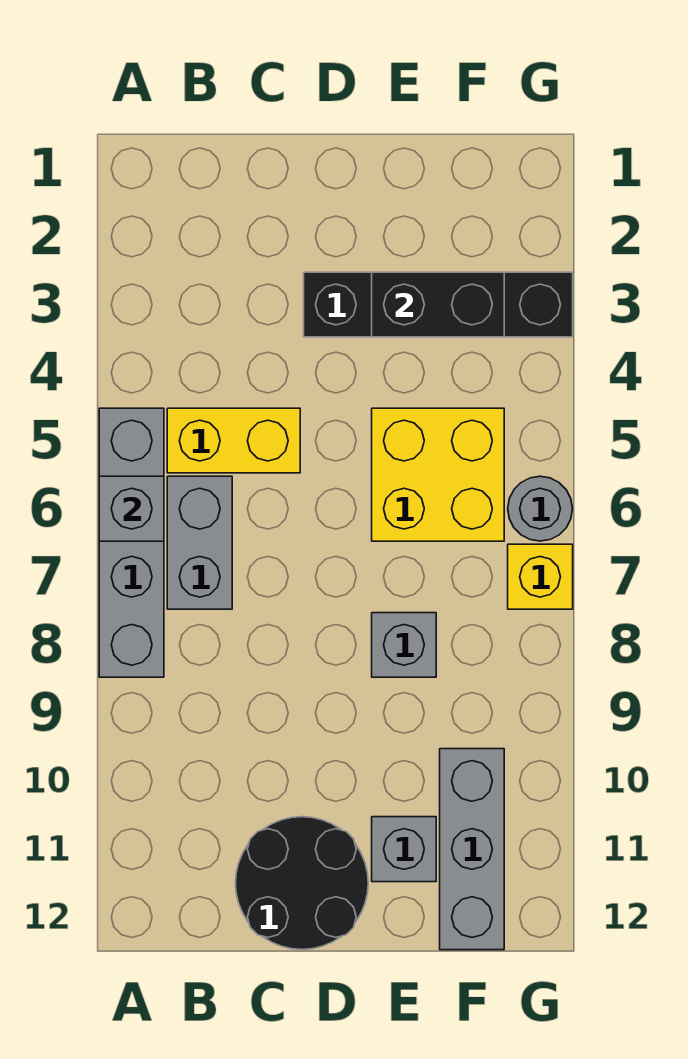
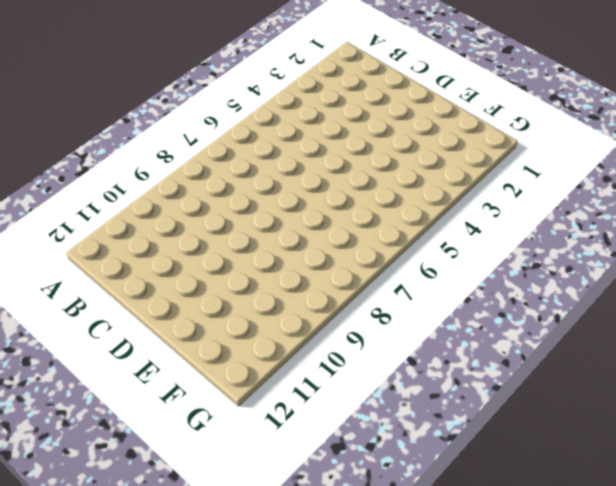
none -> grey brick A5:A8 level 1
none -> yellow brick B5:C5 level 1
none -> grey brick B6:B7 level 1

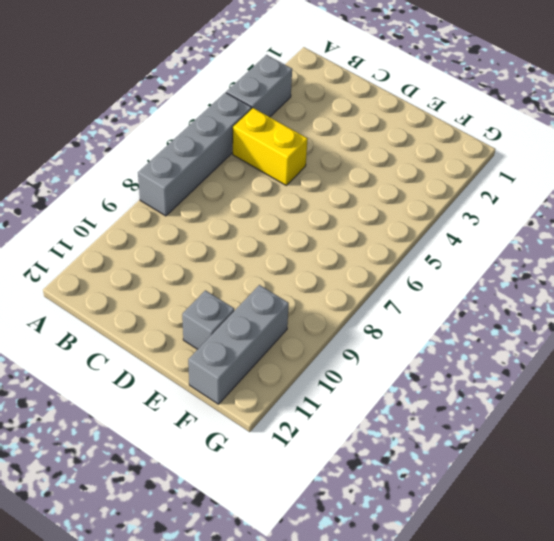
grey brick A3:A4 level 1 -> grey brick B6:B7 level 1
none -> black round brick C11:D12 level 1
none -> black brick D3:G3 level 1
none -> yellow brick E5:F6 level 1

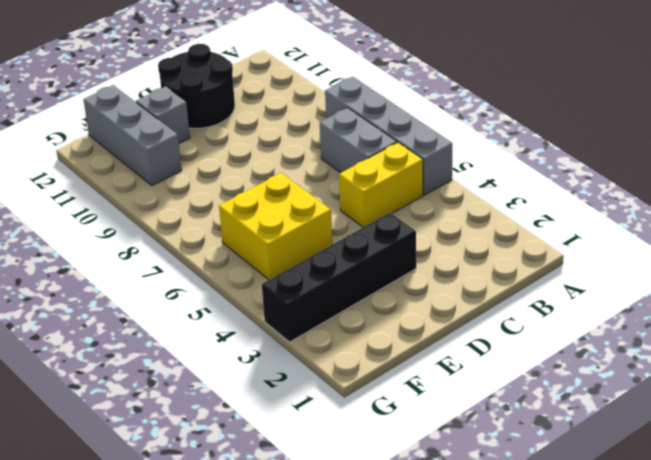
none -> grey brick E8 level 1
none -> grey round brick G6 level 1
none -> yellow brick G7 level 1

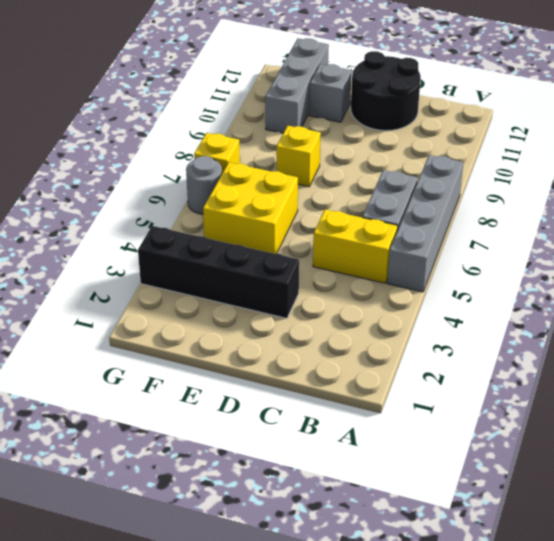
yellow brick E8 level 1 -> grey brick E8 level 1
none -> grey brick A6 level 2
none -> black brick E3:F3 level 2

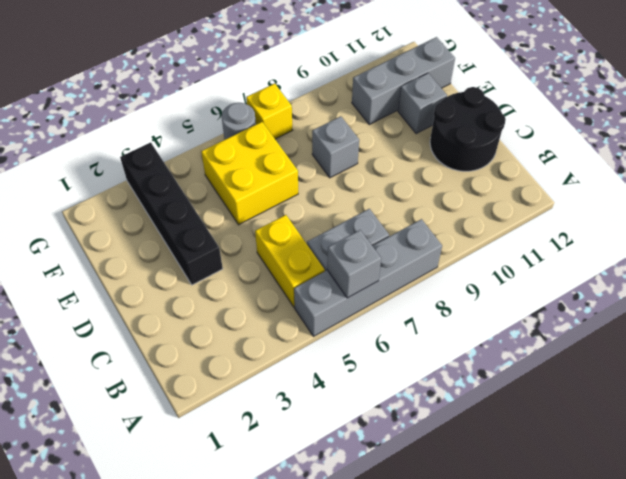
none -> black brick E3:F3 level 2

